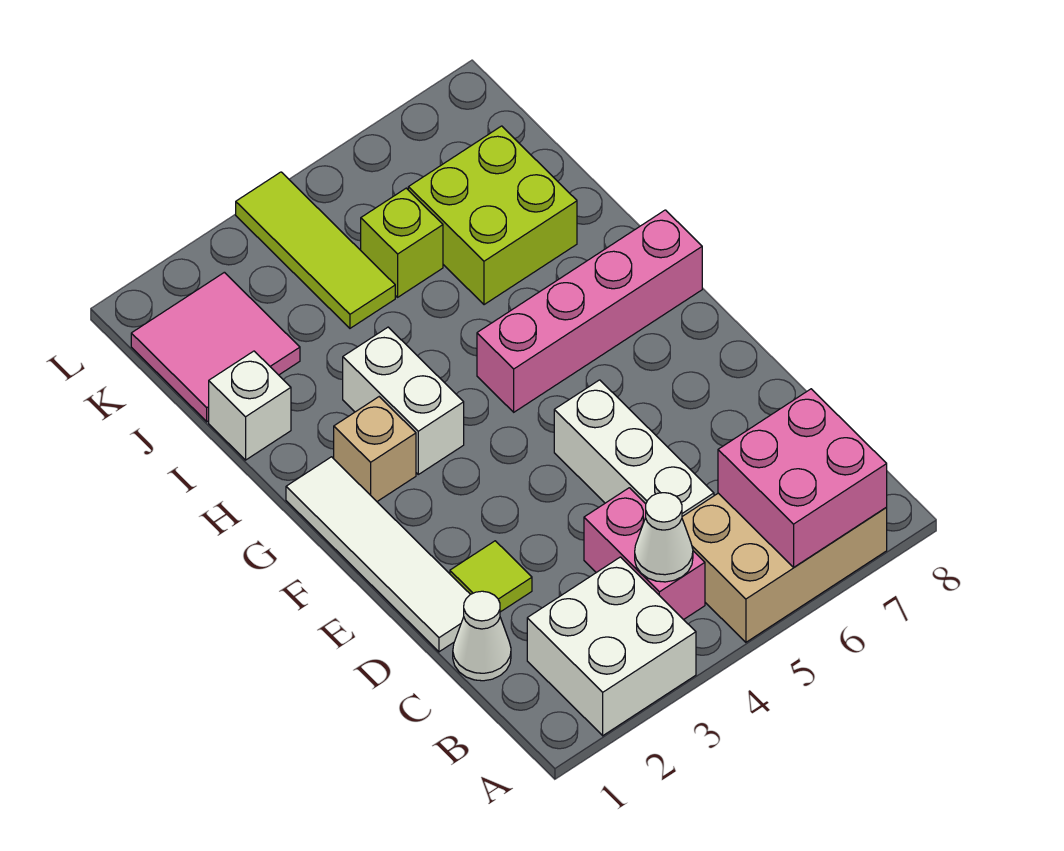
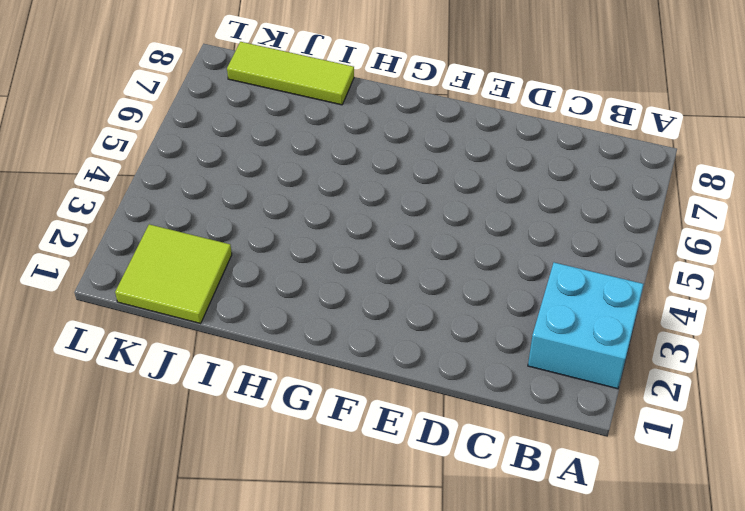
cyan brick A2:B3 level 1 -> white brick A2:B3 level 1
lime tile I8:K8 level 1 -> lime tile J4:L4 level 1
lime tile J1:K2 level 1 -> pink tile J1:K2 level 1
none -> tan brick A5:B7 level 1
none -> pink brick B4:C4 level 1
none -> white cone C1 level 1

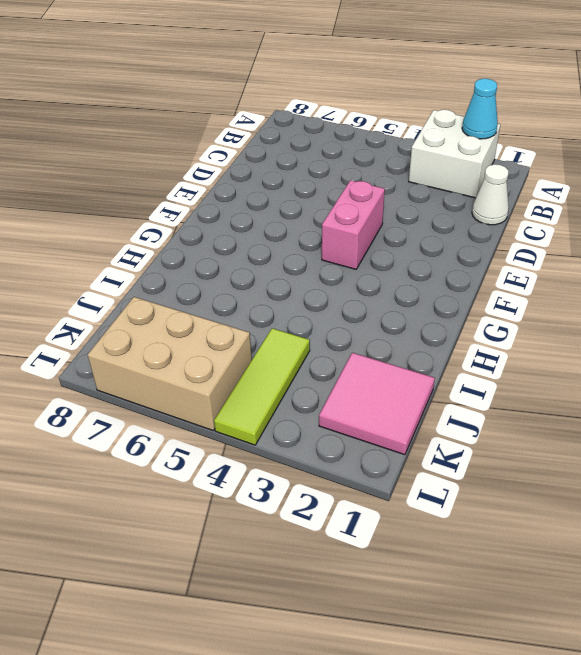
cyan cone A2 level 2 -> none
pink brick E4:F4 level 1 -> pink brick B4:C4 level 1
tan brick K5:L7 level 1 -> tan brick A5:B7 level 1
none -> white brick C5:E5 level 1
none -> white tile D1:G1 level 1
none -> lime tile D2 level 1

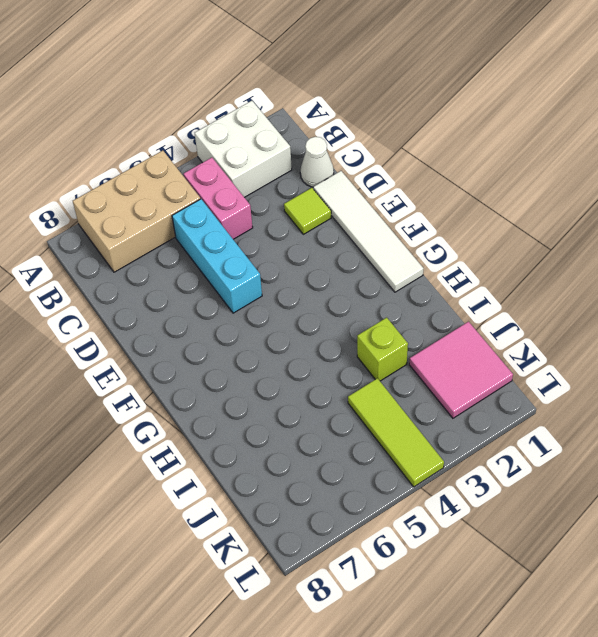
cyan brick C5:E5 level 1 -> white brick C5:E5 level 1
lime brick I3 level 1 -> lime brick J5 level 1
none -> tan brick G2 level 1
none -> white brick G3:H3 level 1
none -> pink brick G5:G8 level 1

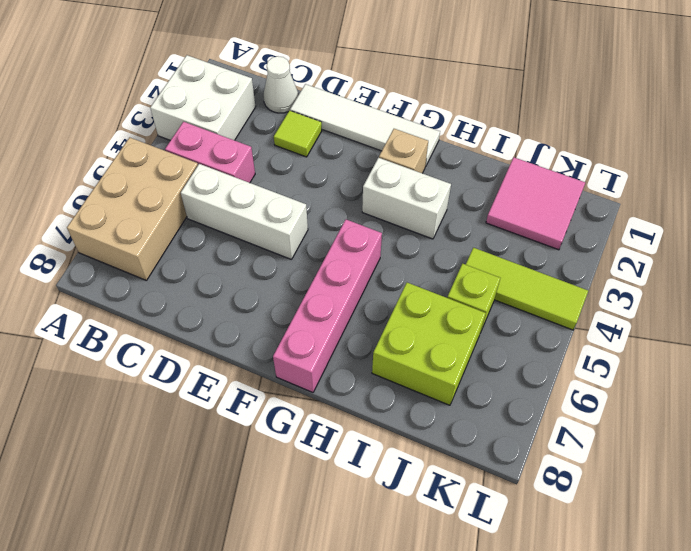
none -> white brick I1 level 1
none -> pink brick A6:B7 level 2
none -> white cone B4 level 2

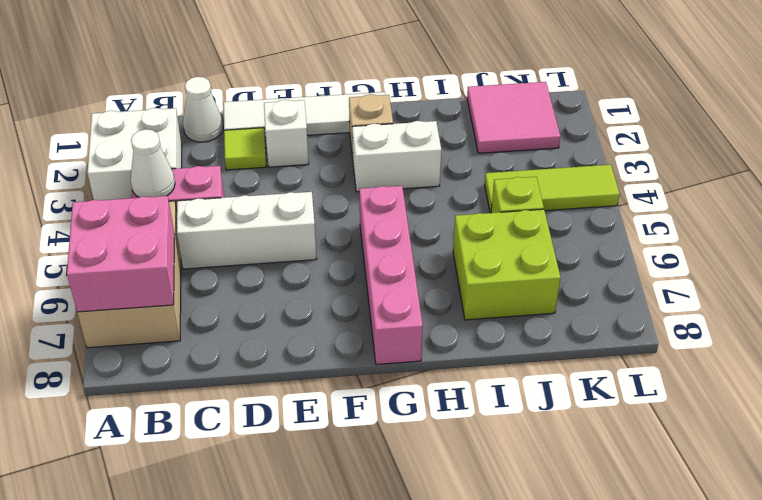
white brick E2 level 1 -> white brick I1 level 1

